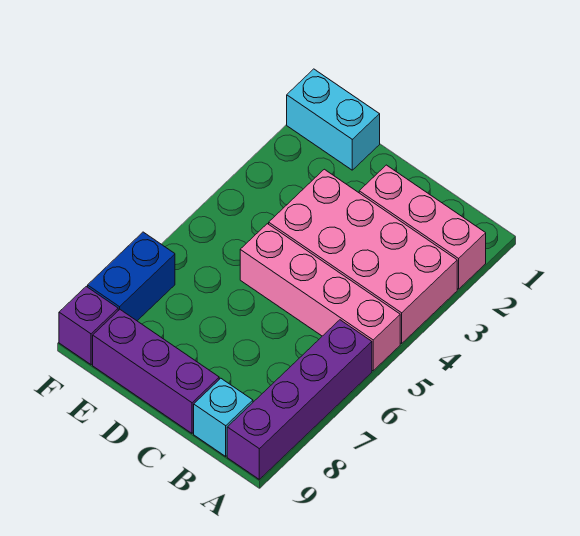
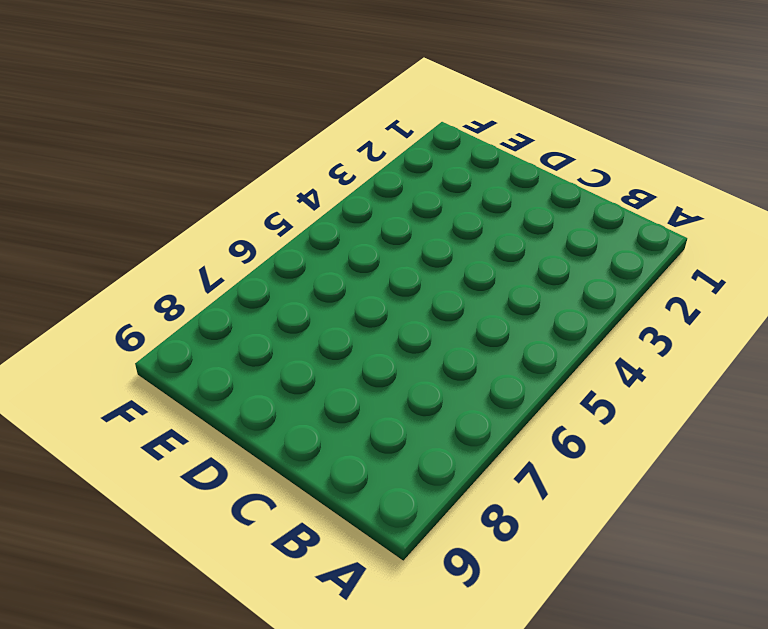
none -> pink brick A2:C2 level 1
none -> pink brick A3:D4 level 1

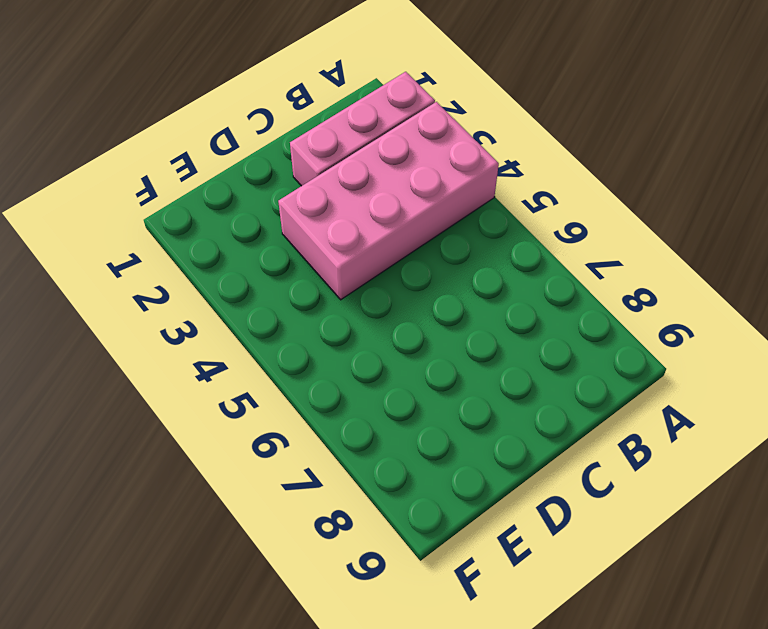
none -> pink brick A5:D5 level 1
none -> purple brick A6:A9 level 1

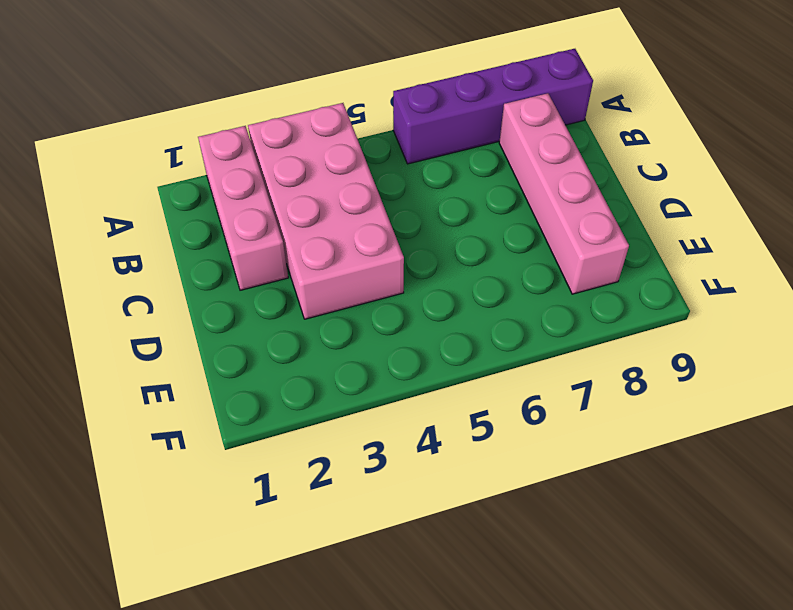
pink brick B8:E8 level 1 -> pink brick A5:D5 level 1
none -> cyan brick B9 level 1
none -> purple brick C9:E9 level 1

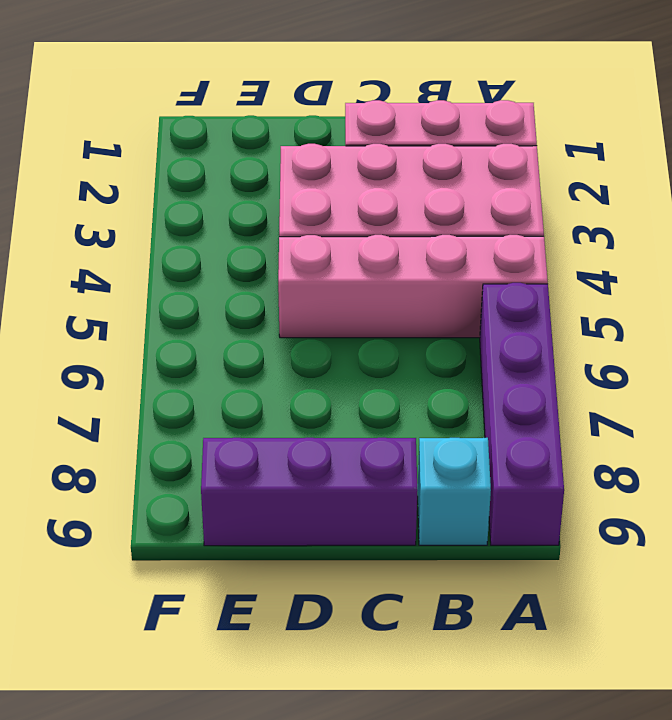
none -> cyan brick E1:F1 level 1
none -> blue brick F7:F8 level 1

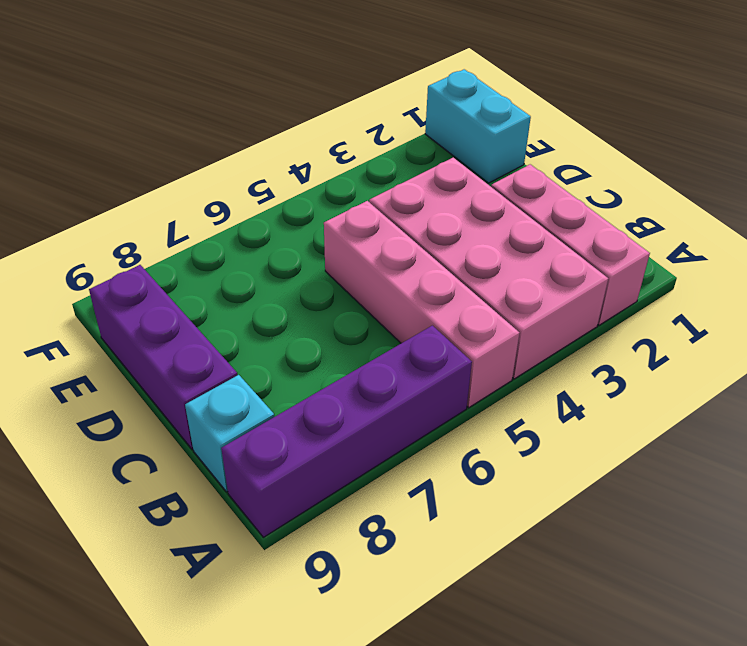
none -> blue brick F7:F8 level 1
none -> purple brick F9 level 1

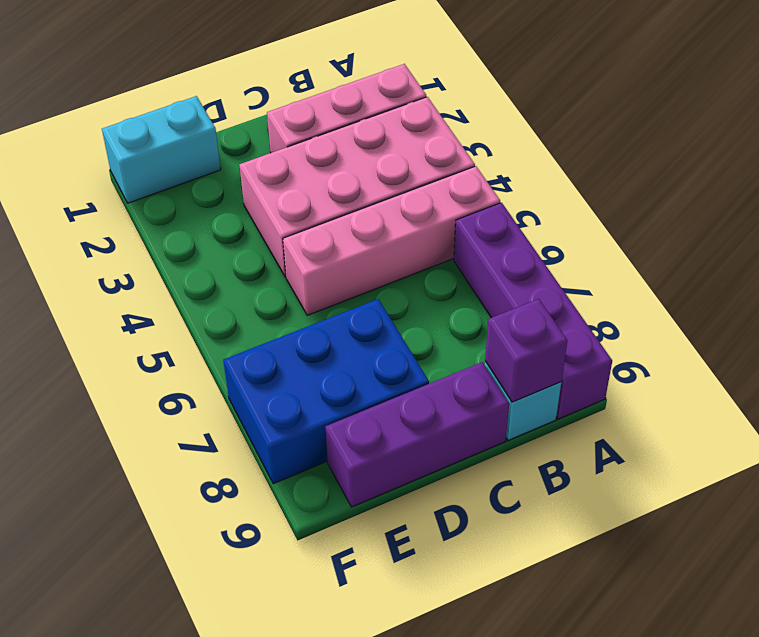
purple brick B9 level 2 -> purple brick F9 level 1
blue brick D7:F8 level 1 -> blue brick F7:F8 level 1

